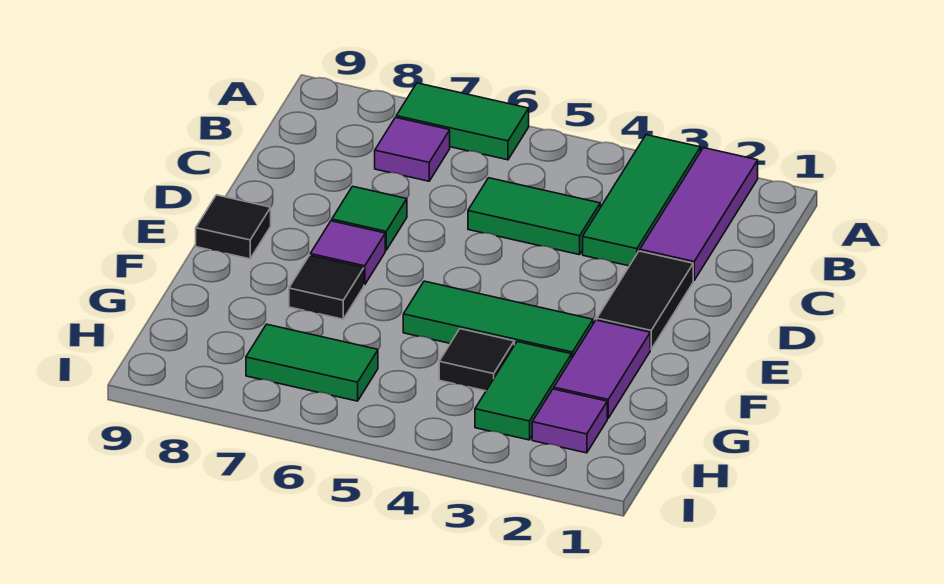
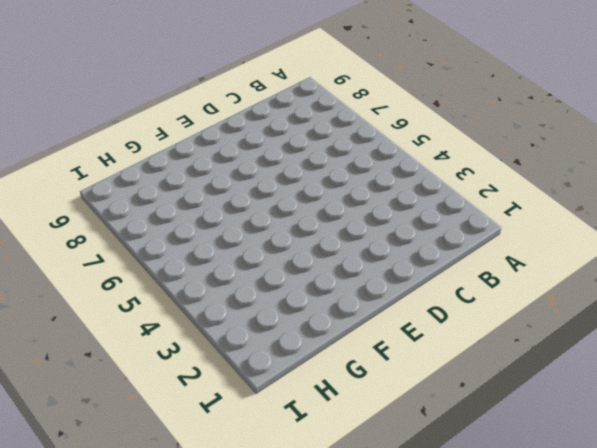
none -> purple tile A2:C2 level 1
none -> green tile A3:C3 level 1
none -> green tile A6:A7 level 1

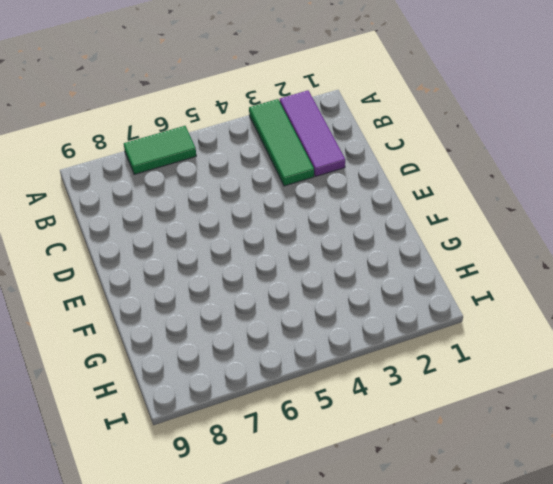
none -> purple tile B7 level 1
none -> green tile C4:C5 level 1
none -> black tile D2:E2 level 1

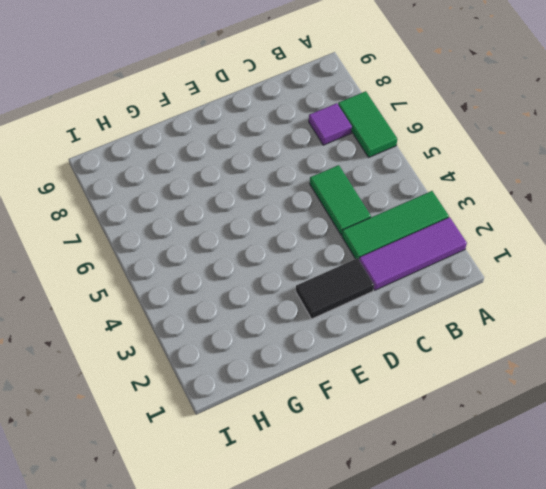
none -> green tile D7 level 1
none -> purple tile E7 level 1
none -> black tile E9 level 1

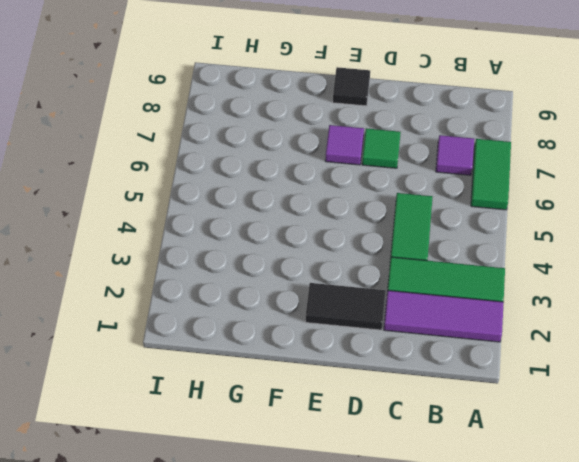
none -> purple tile F2:G2 level 1
none -> green tile F3:F5 level 1
none -> black tile F7 level 1

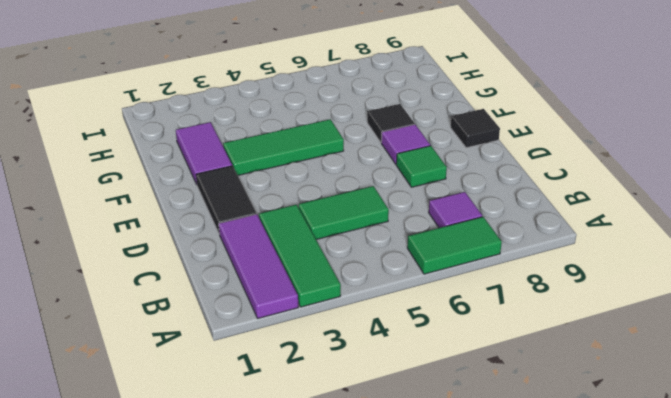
none -> green tile G3:H3 level 1
none -> black tile G4 level 1
none -> purple tile H2 level 1

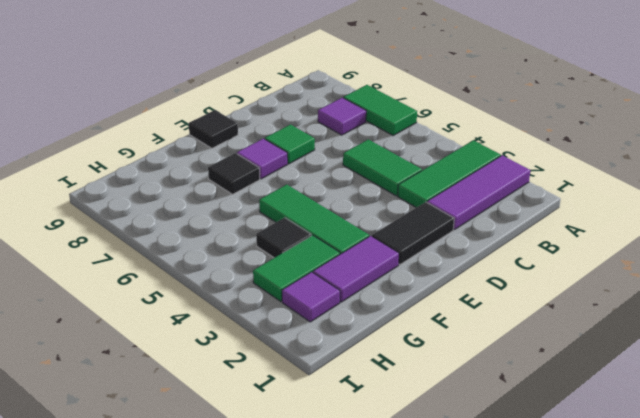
none -> green tile H6:H7 level 1

